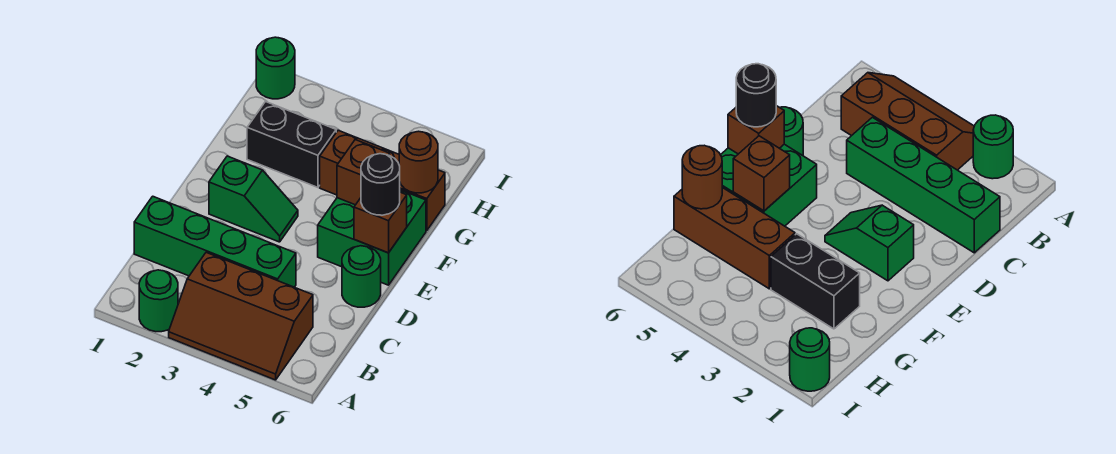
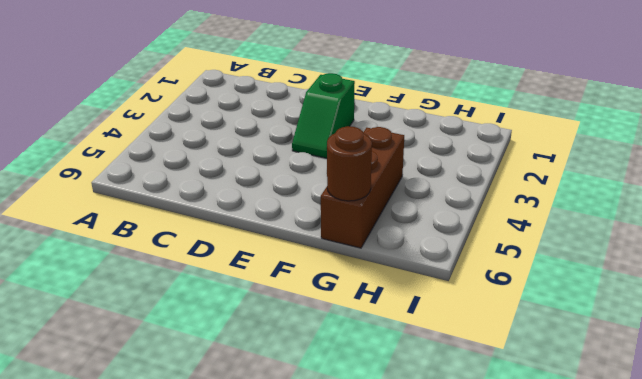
none -> green round brick A2 level 1
none -> brown slope A3:B5 level 1 top B
none -> green brick C1:C4 level 1

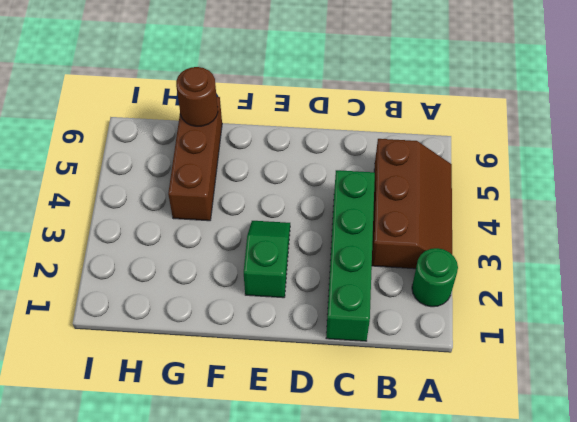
none -> green round brick D6 level 1
none -> green brick E5:F6 level 1
none -> black brick G2:G3 level 1

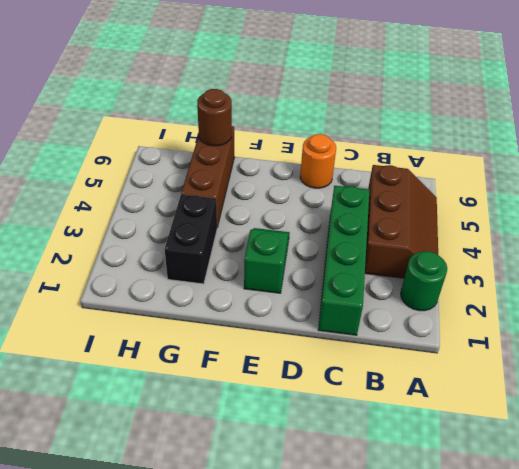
orange round brick D6 level 1 -> green round brick D6 level 1
none -> green brick E5:F6 level 1
none -> green round brick I1 level 1
none -> brown brick E6 level 2

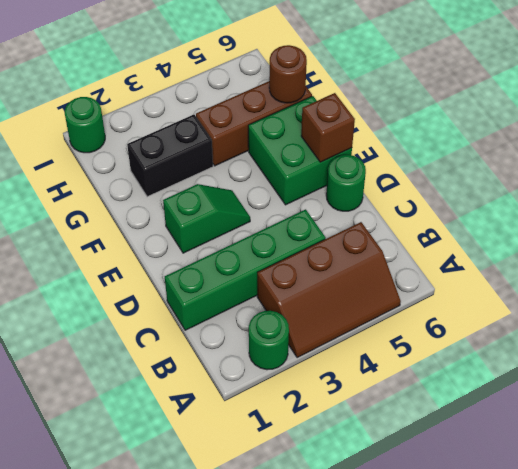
none -> brown brick F5 level 2
none -> black round brick E6 level 3

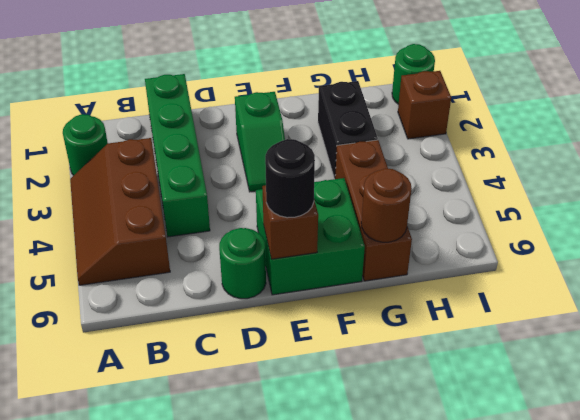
brown brick I2 level 1 -> brown brick F5 level 2

